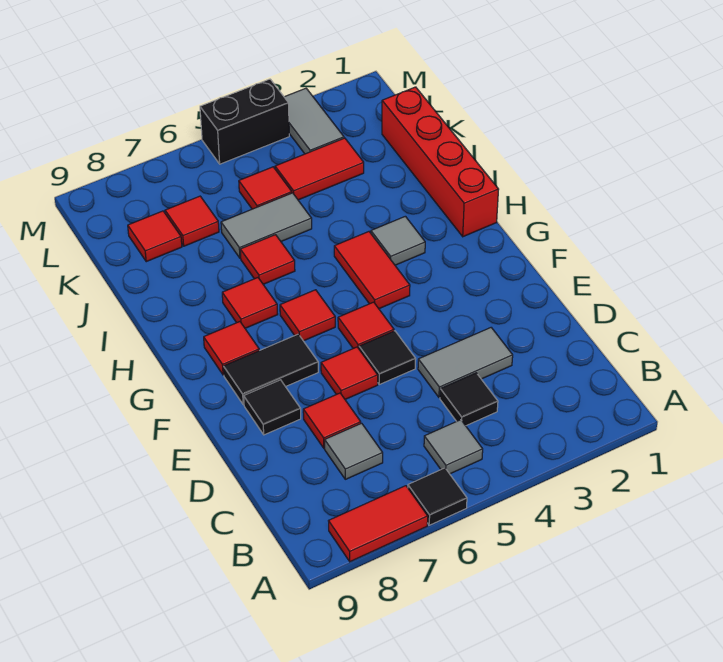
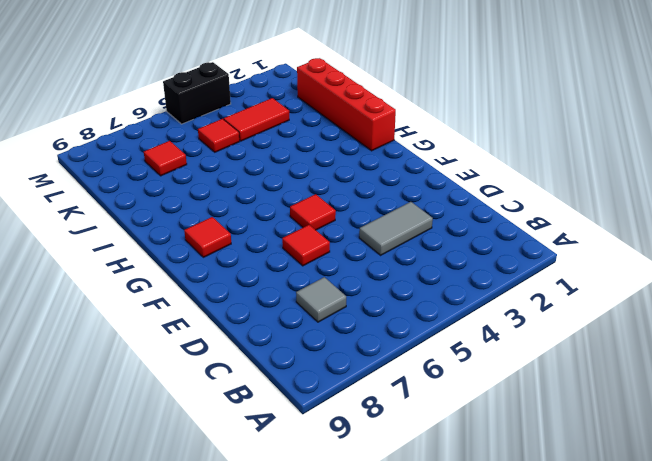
none -> black tile A6 level 1
none -> red tile A7:A8 level 1
none -> grey tile B5 level 1

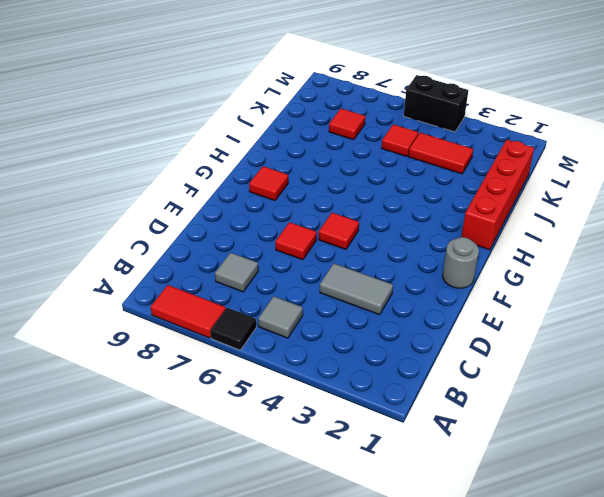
grey round brick F1 level 1 -> none
none -> black tile C4 level 1
none -> red tile D7 level 1
none -> black tile E5 level 1

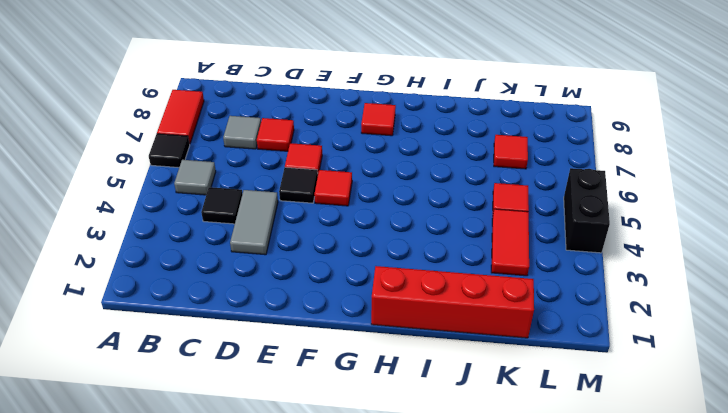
none -> black tile E8 level 1
none -> black tile F7:F8 level 1
none -> red tile G4:H4 level 1

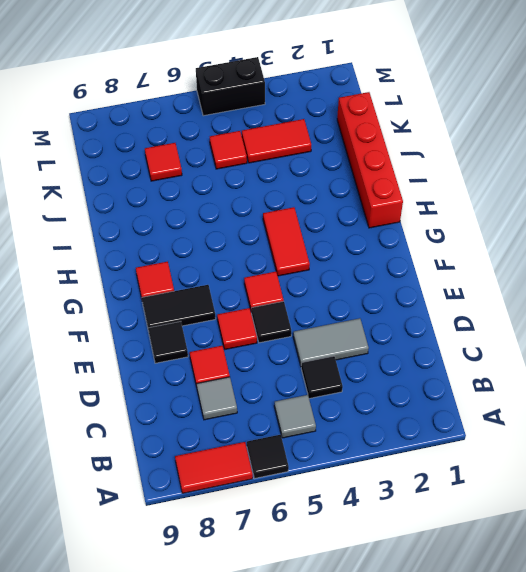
none -> red tile G6 level 1
none -> grey tile H3 level 1
none -> red tile H7 level 1

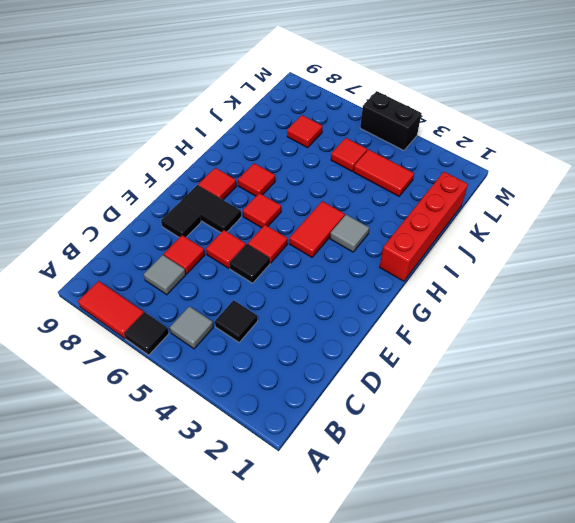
none -> grey tile D3:D4 level 1
none -> red tile I6 level 1
none -> grey tile J5:J6 level 1

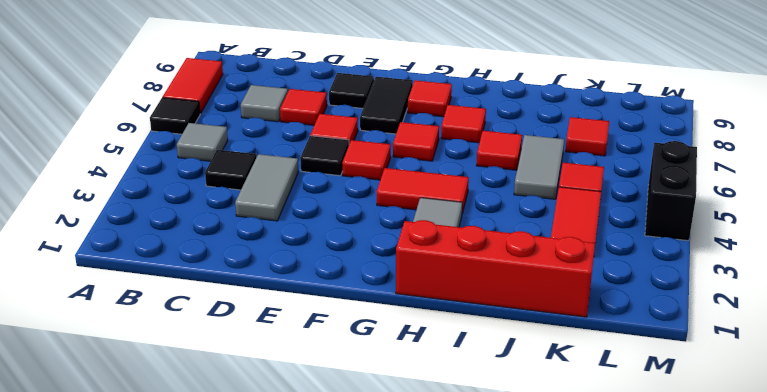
none -> red tile K8 level 1
none -> grey tile L3:M3 level 1

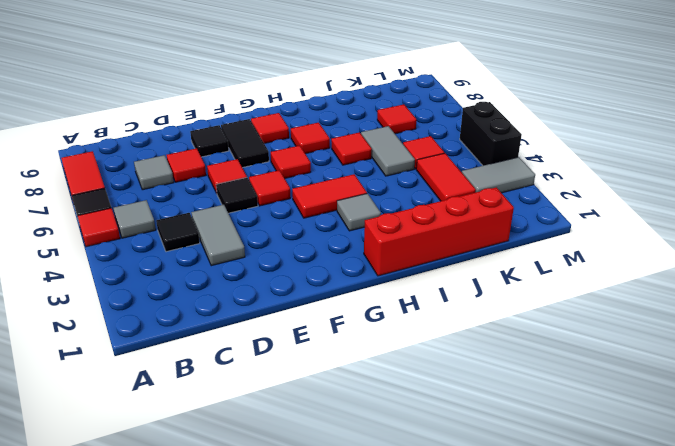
red tile A5 level 1 -> red tile K8 level 1

